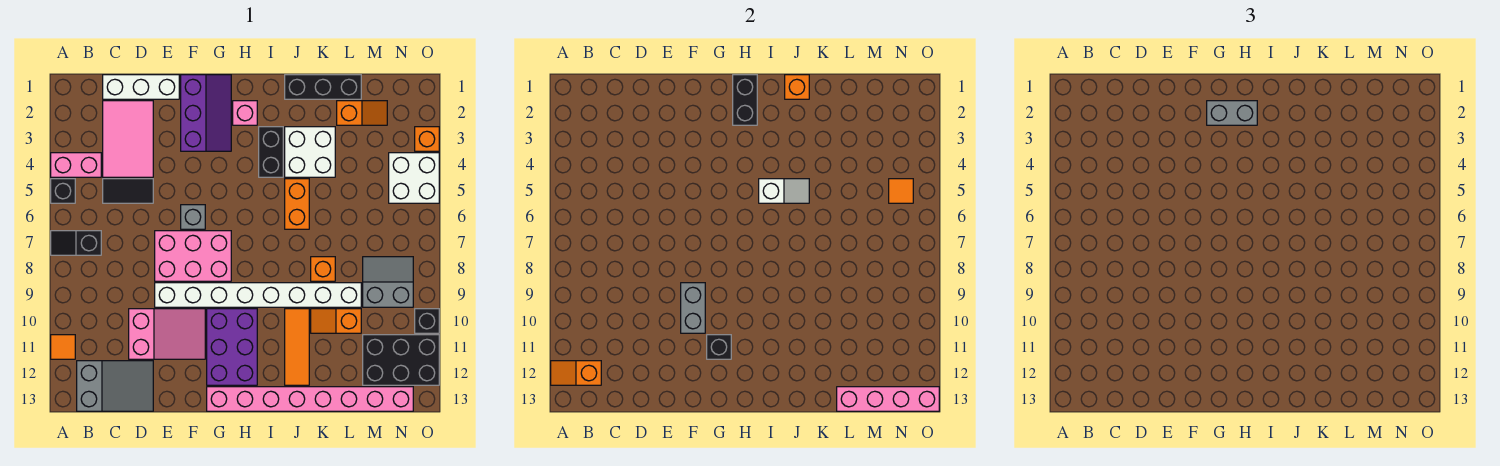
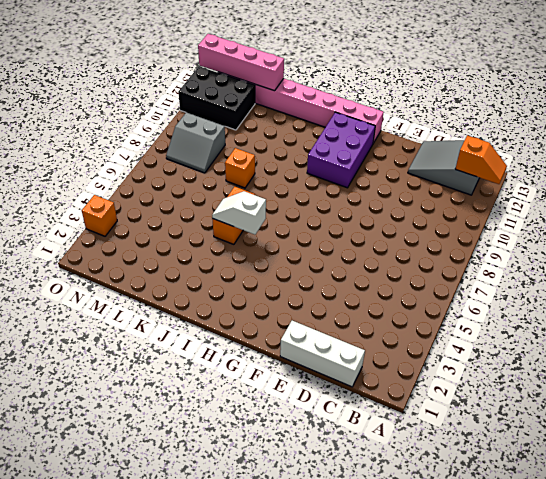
none -> pink brick A4:B4 level 1
none -> black brick A5 level 1
none -> black slope A7:B7 level 1 top B
none -> orange tile A11 level 1

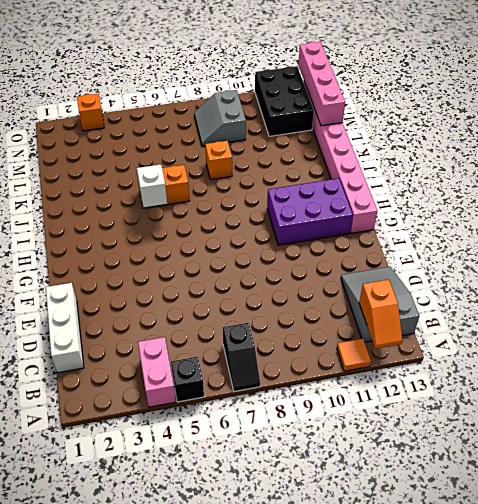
none -> pink tile C2:D4 level 1
none -> black tile C5:D5 level 1
none -> pink slope D10:F11 level 1 top D
none -> pink brick E7:G8 level 1

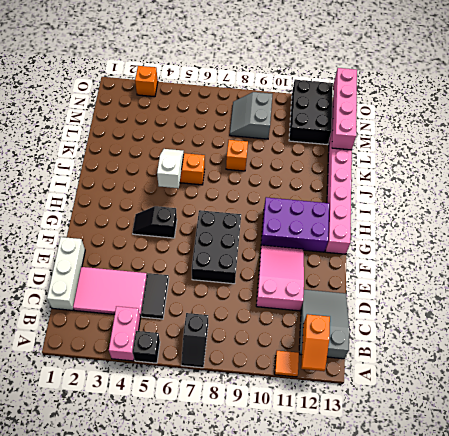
black brick E7:G8 level 1 -> pink brick E7:G8 level 1
black slope G4:G5 level 1 top 5 -> none
none -> white brick E9:L9 level 1
none -> purple slope F1:G3 level 1 top F
none -> grey brick F6 level 1
none -> pink brick H2 level 1

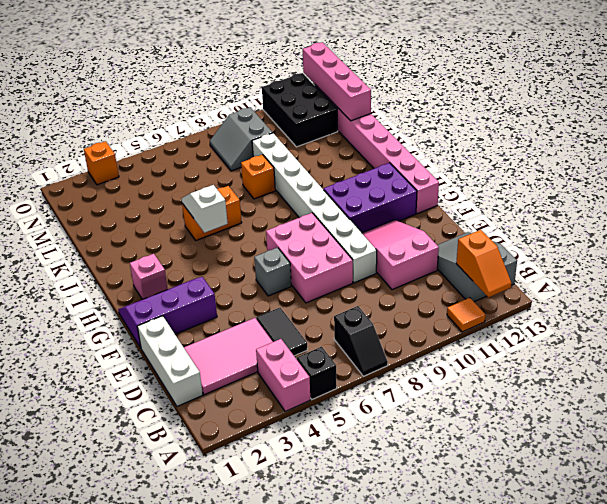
none -> black brick I3:I4 level 1
none -> black brick J1:L1 level 1
none -> white brick J3:K4 level 1
none -> orange tile J10:J12 level 1

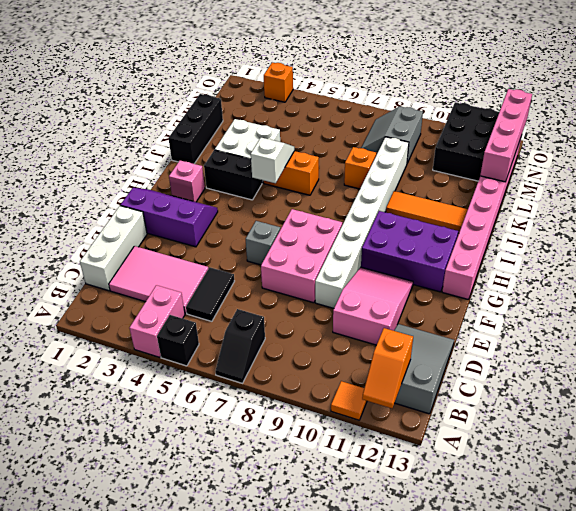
none -> orange slope K10:L10 level 1 top L
none -> orange slope L2:M2 level 1 top L
none -> white brick N4:O5 level 1
none -> black brick O10 level 1

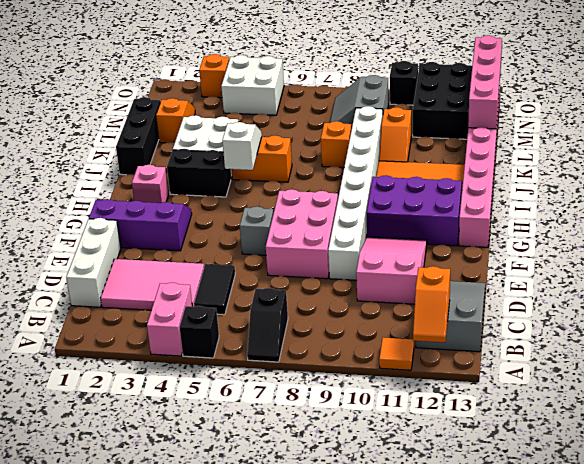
none -> grey brick F9:F10 level 2
none -> black brick G11 level 2
none -> black brick H1:H2 level 2
none -> orange brick J1 level 2

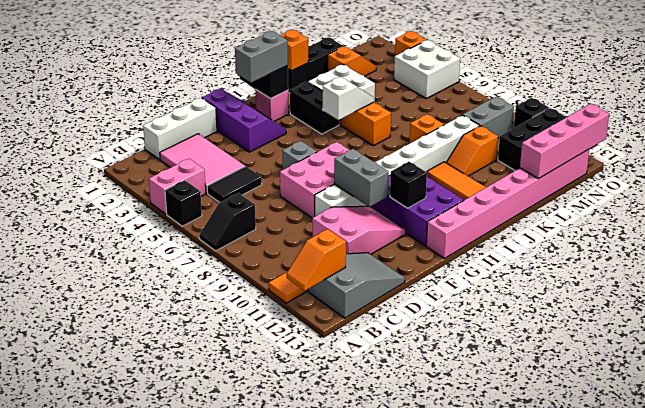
none -> orange tile N5 level 2

